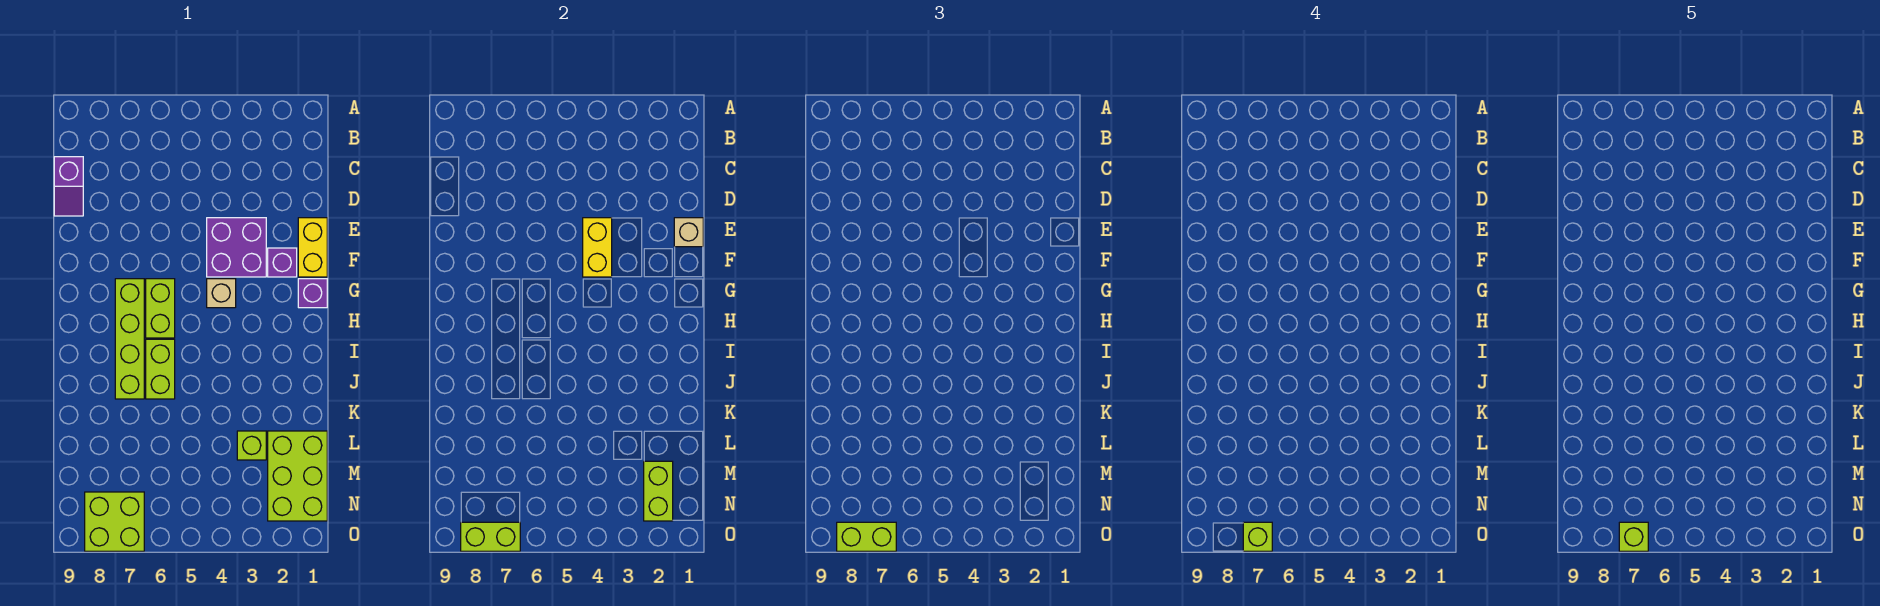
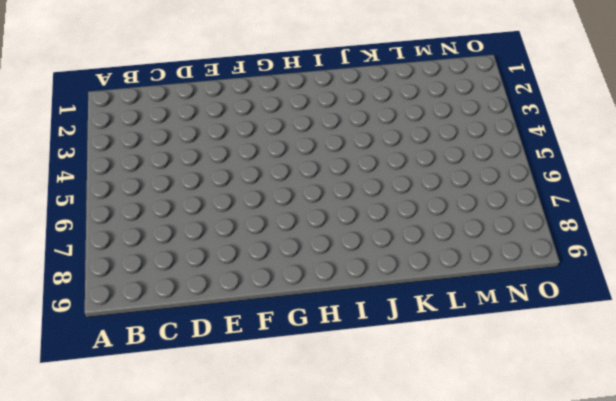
none -> purple slope C9:D9 level 1 top C
none -> yellow brick E1:F1 level 1
none -> purple brick E3:F4 level 1

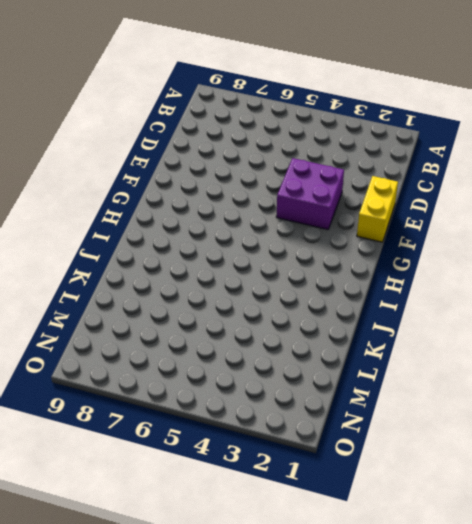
none -> purple slope C9:D9 level 1 top C
none -> purple brick F2 level 1
none -> purple brick G1 level 1

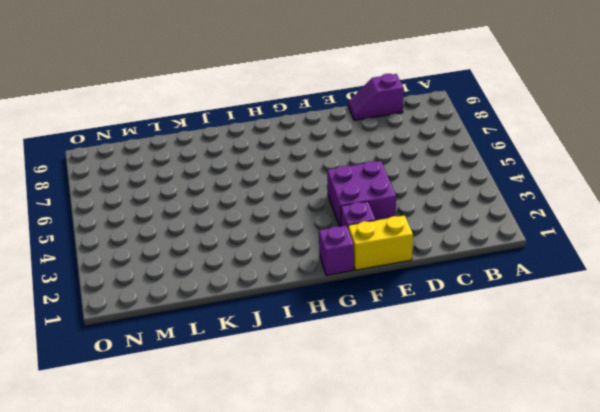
none -> tan brick G4 level 1
none -> lime brick G6:H6 level 1
none -> lime brick G7:J7 level 1

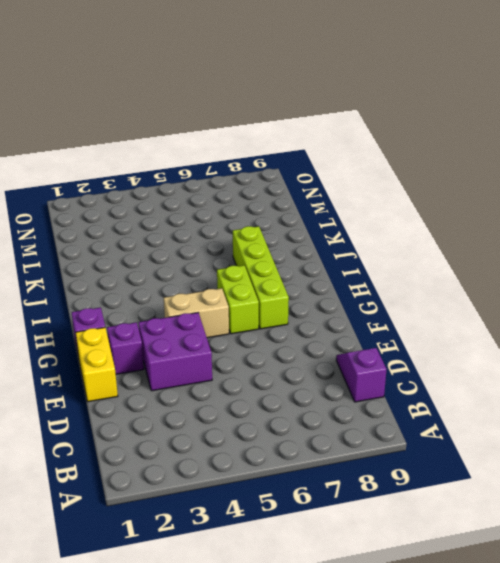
tan brick G4:G5 level 1 -> tan brick G4 level 1
none -> lime brick I6:J6 level 1
none -> lime brick L1:N2 level 1
none -> lime brick L3 level 1

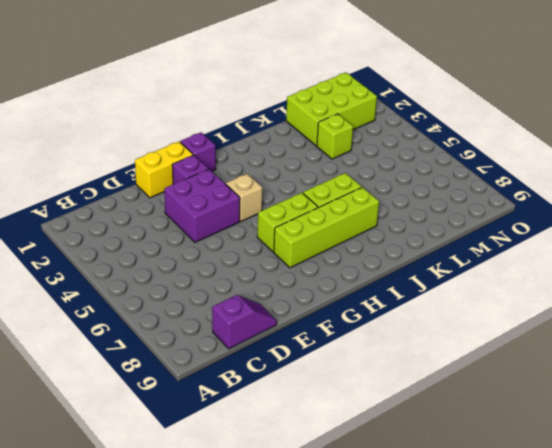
none -> lime brick N7:O8 level 1
none -> tan brick E1 level 2
none -> yellow brick E4:F4 level 2

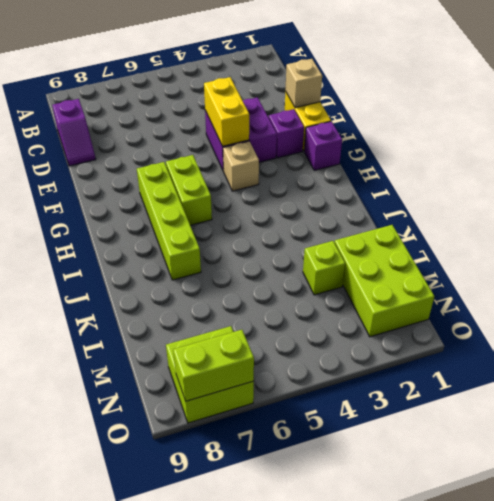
none -> lime brick I6:J6 level 1
none -> lime brick M2:N2 level 2
none -> lime brick O7:O8 level 3

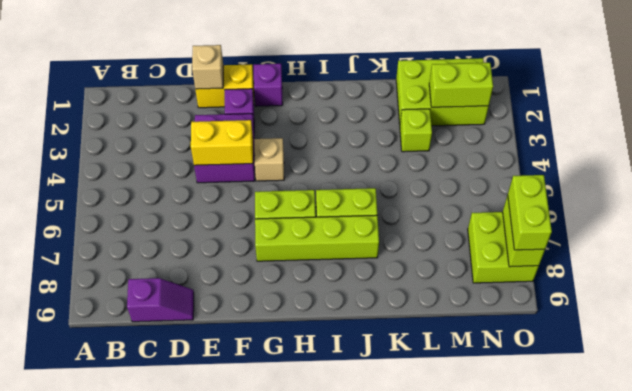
none -> lime brick O7 level 4
none -> lime brick O7 level 5

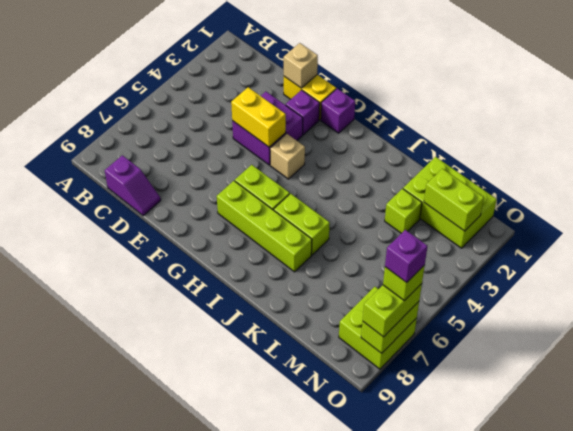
purple brick O7 level 5 -> lime brick O7 level 5

